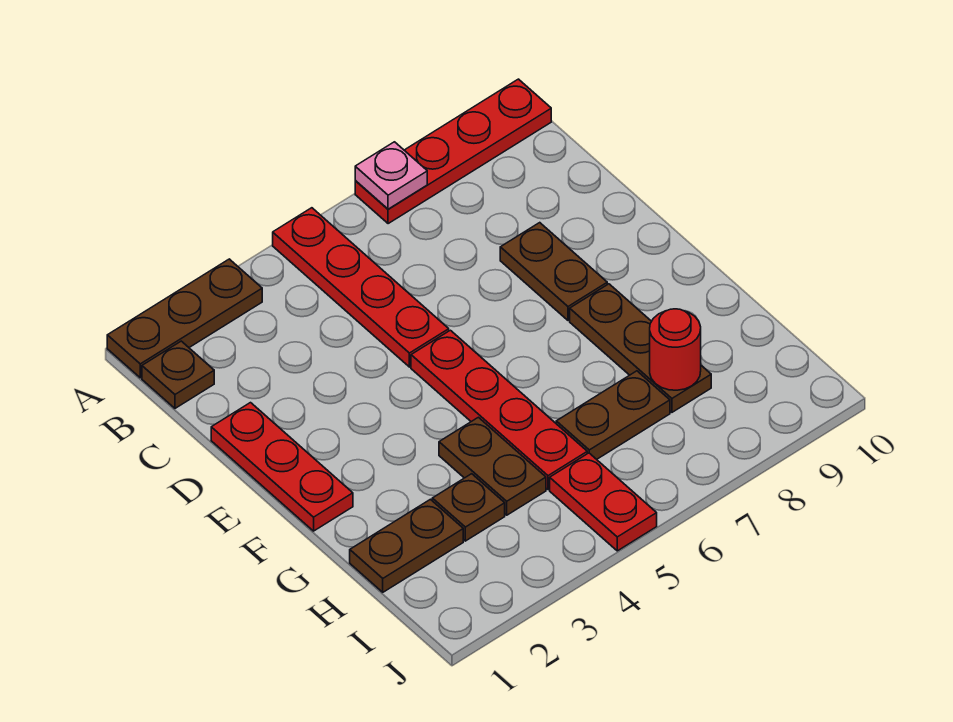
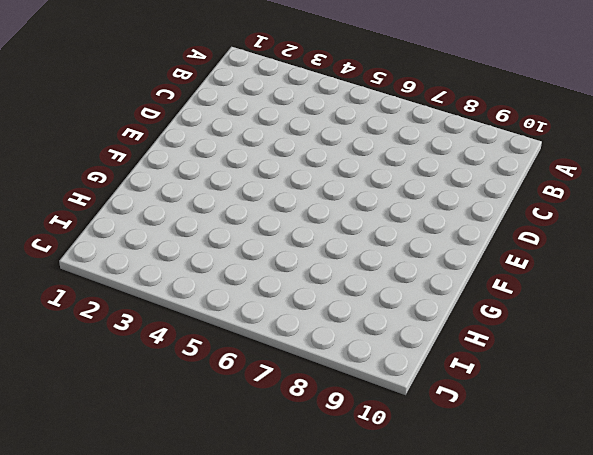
none -> brown plate A1:A3 level 1
none -> red plate A5:D5 level 1
none -> red plate A7:A10 level 1

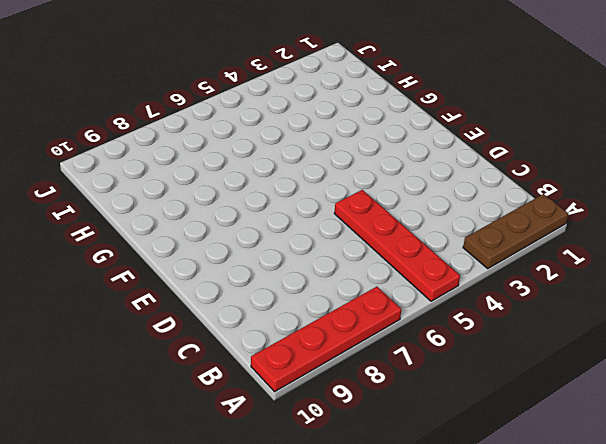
none -> brown plate B1 level 1
none -> red plate D1:F1 level 1
none -> brown plate D8:E8 level 1

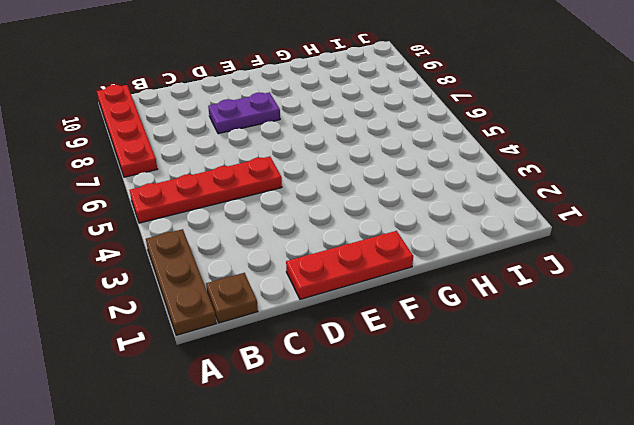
purple plate D8:E8 level 1 -> brown plate D8:E8 level 1
none -> red plate E5:H5 level 1
none -> brown plate F8:H8 level 1
none -> brown plate G4:H4 level 1

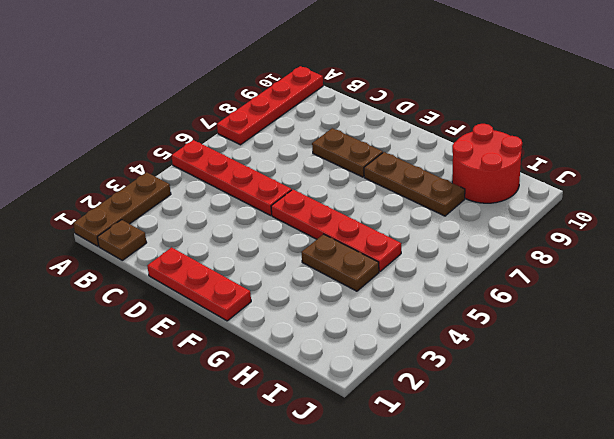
red round brick H9:I10 level 1 -> none
none -> brown plate H1:H2 level 1
none -> brown plate H3 level 1
none -> brown plate H6:H7 level 1

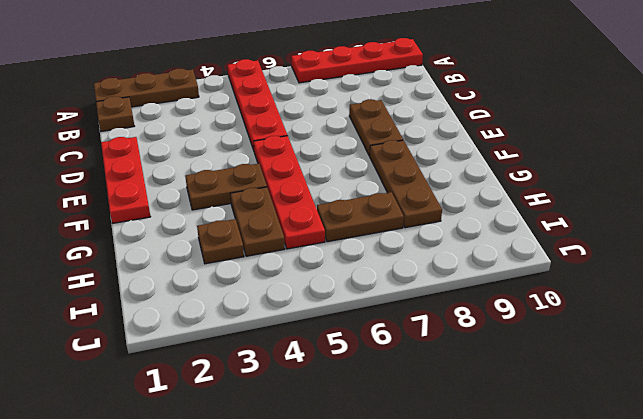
brown plate F3:F4 level 1 -> brown plate H1:H2 level 1
none -> red plate I5:J5 level 1
none -> pink plate A7 level 2
none -> red round brick H8 level 2

